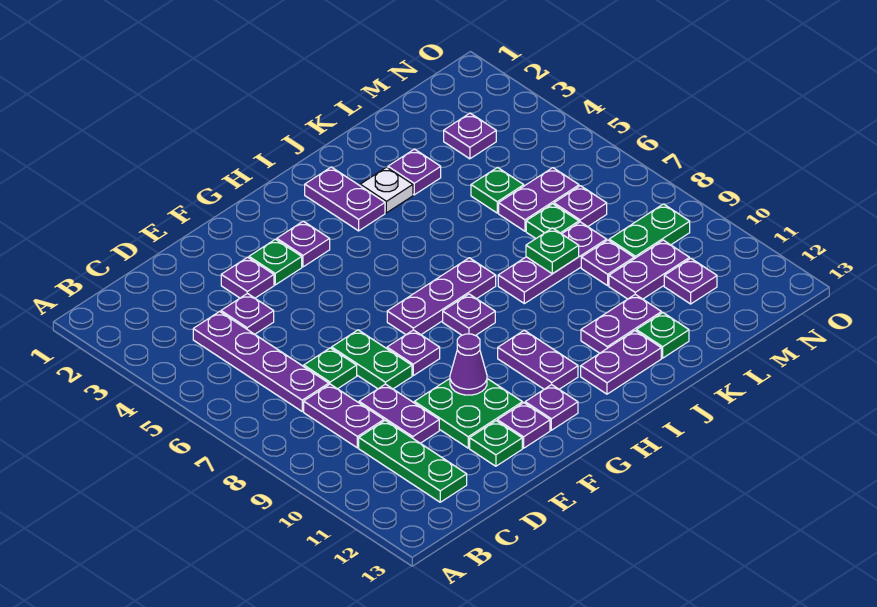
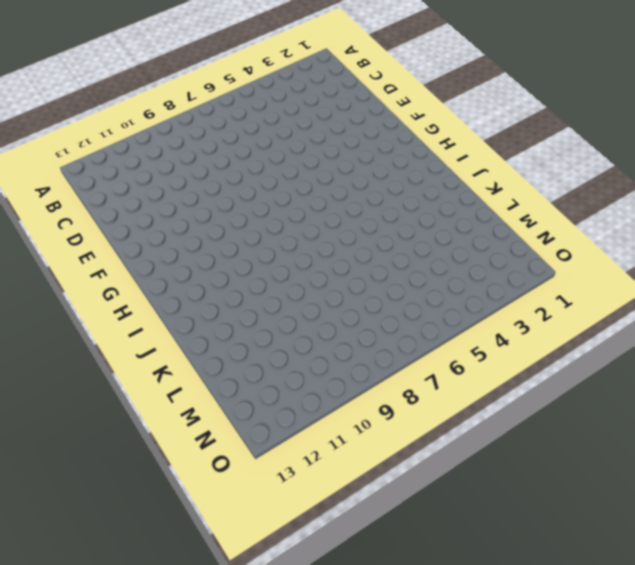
none -> purple plate C4:C7 level 1
none -> purple plate C8:C9 level 1
none -> green plate C10:C12 level 1
none -> purple plate D4 level 1

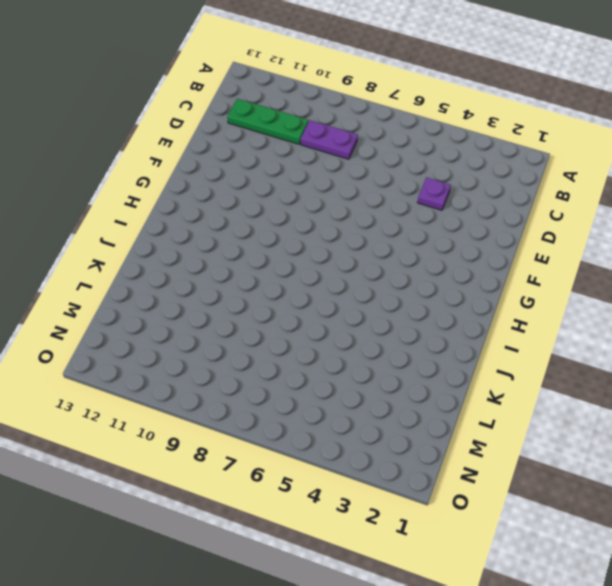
none -> purple plate C4:C7 level 1
none -> green plate D7 level 1
none -> purple plate D9:D10 level 1
none -> purple plate E3 level 1

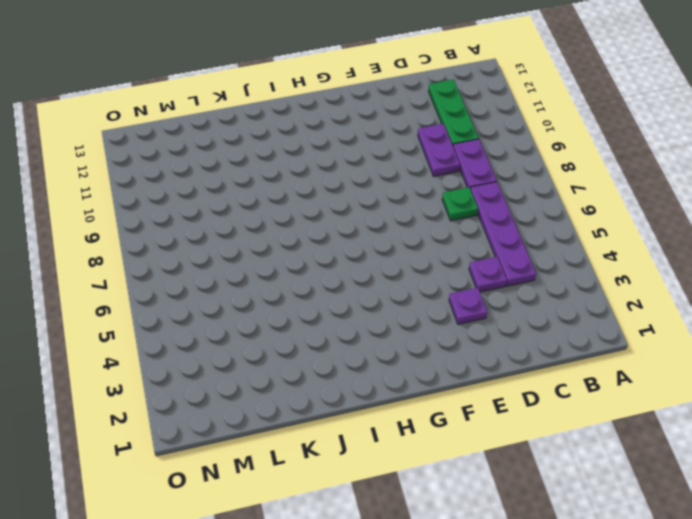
none -> green plate E7:E8 level 1
none -> green plate E10:F11 level 1
none -> green plate E12 level 1
none -> green plate F3 level 1

